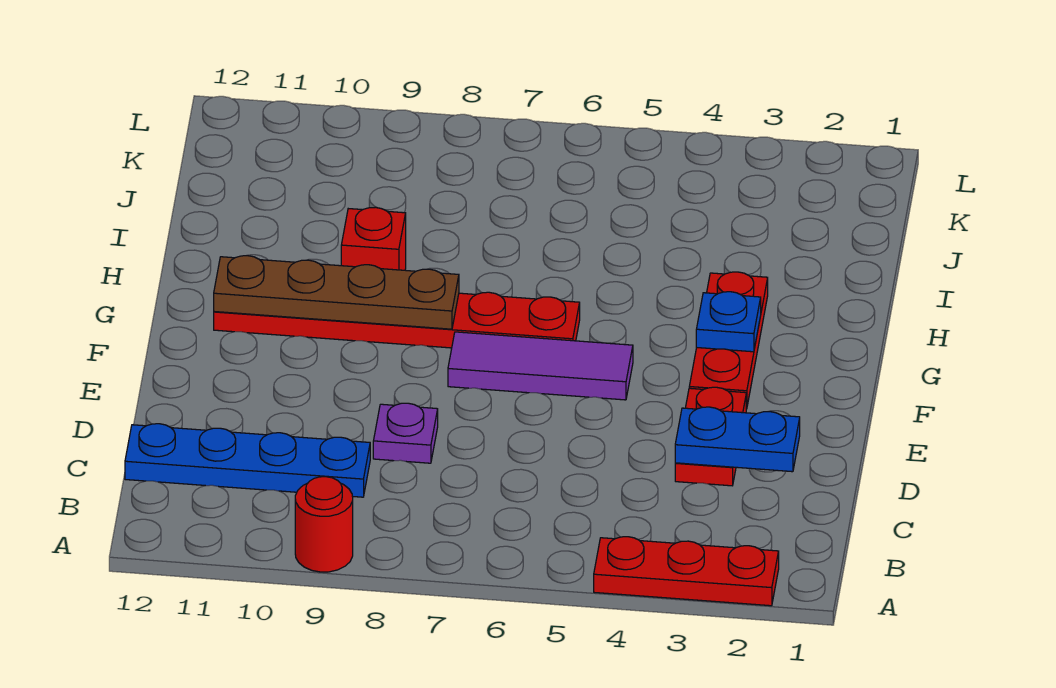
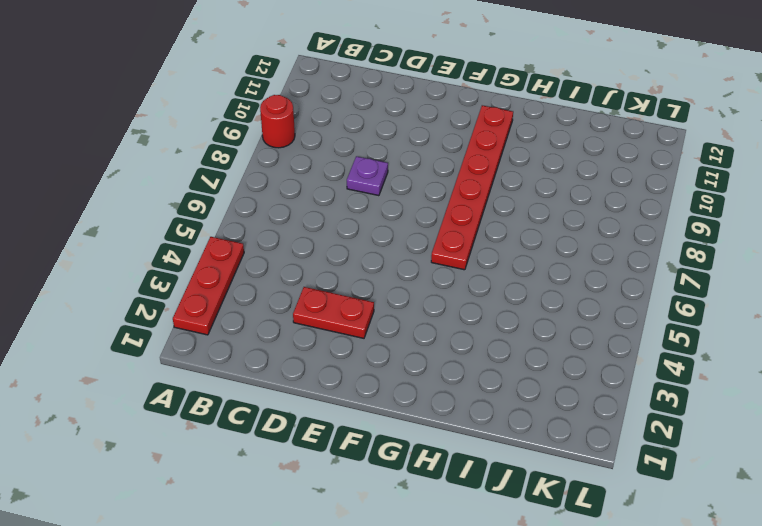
none -> blue plate C9:C12 level 1
none -> red plate F3:H3 level 1
none -> purple tile F5:F7 level 1

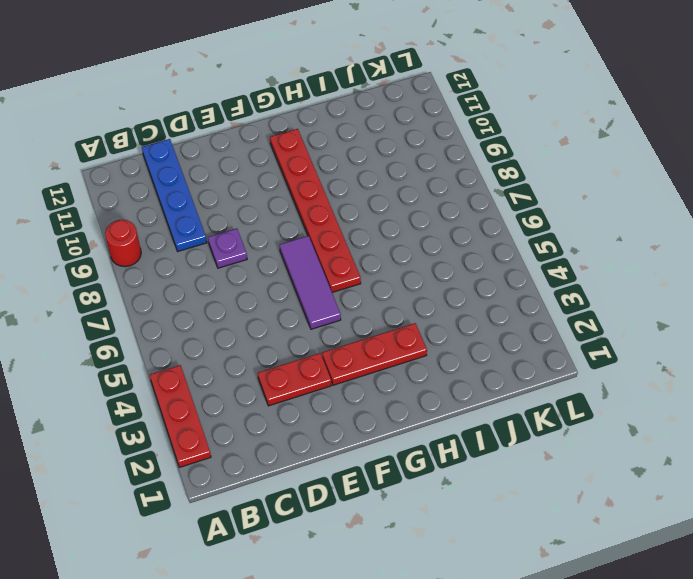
none -> red brick H9 level 1
none -> blue plate D2:D3 level 2
none -> blue plate G3 level 2

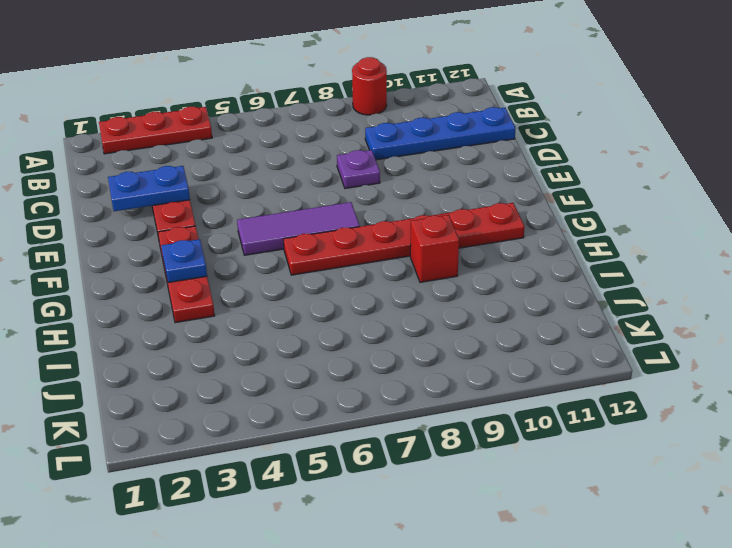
none -> brown plate G8:G11 level 2

